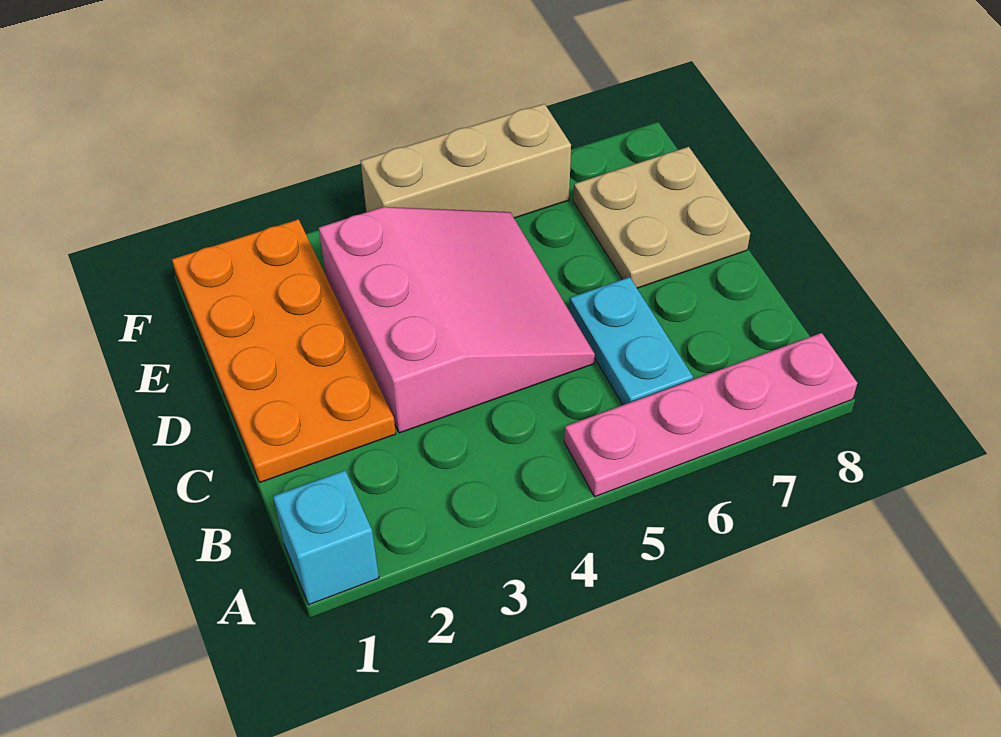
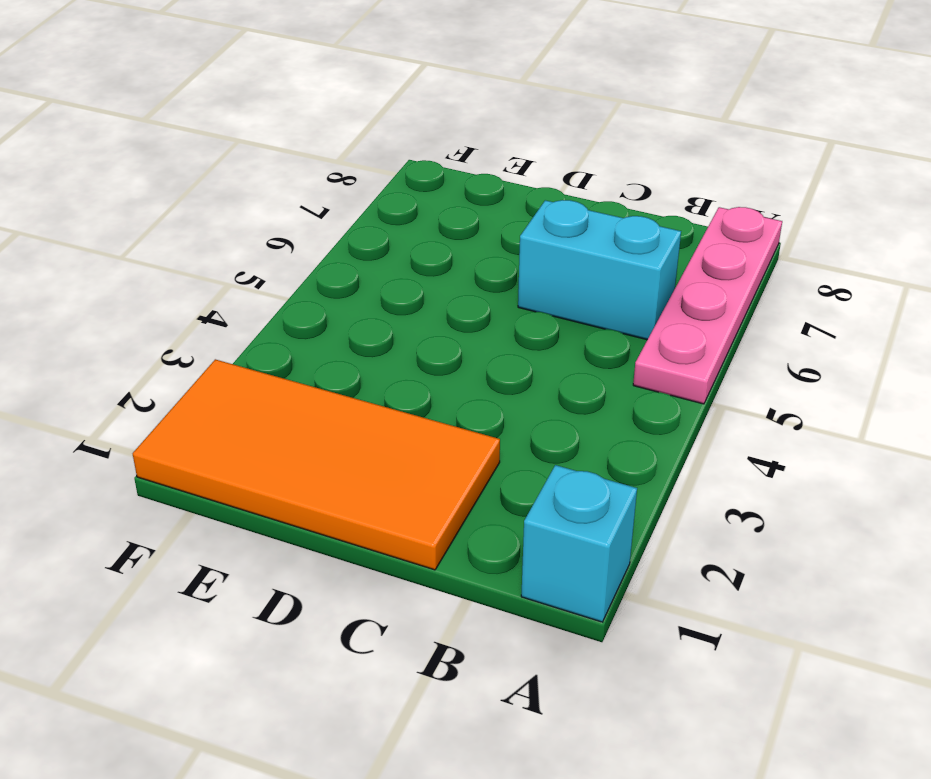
cyan brick B6:C6 level 1 -> cyan plate B6:C6 level 1
orange tile C1:F2 level 1 -> orange plate C1:F2 level 1
none -> pink slope C3:E5 level 1 top 3
none -> tan plate D7:E8 level 1

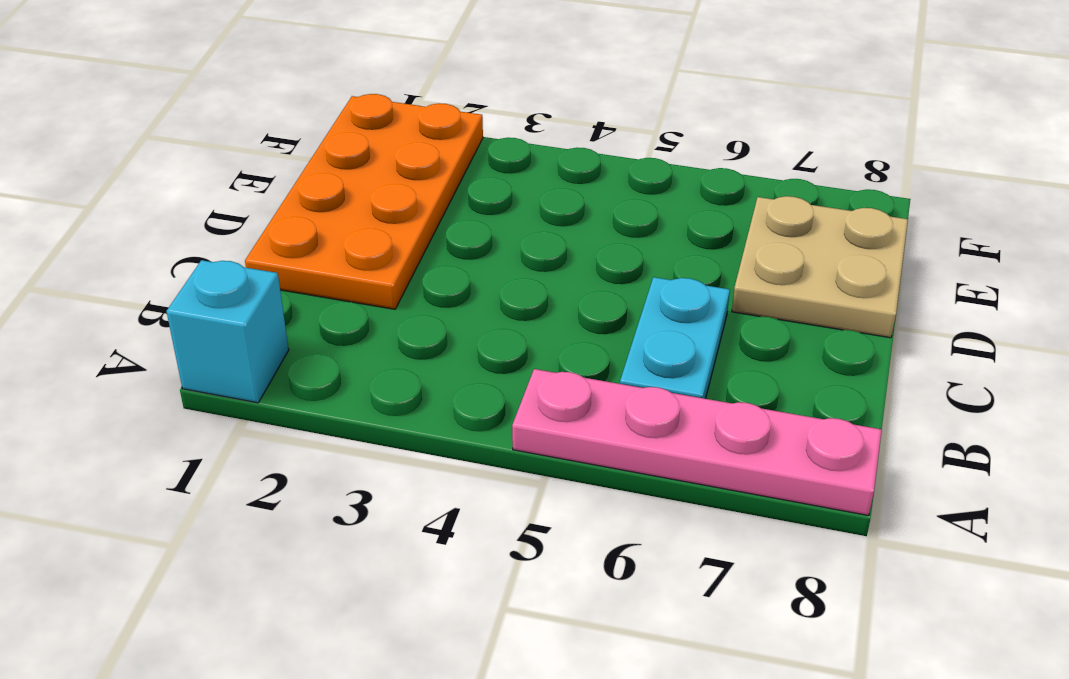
none -> pink slope C3:E5 level 1 top 3
none -> tan brick F4:F6 level 1

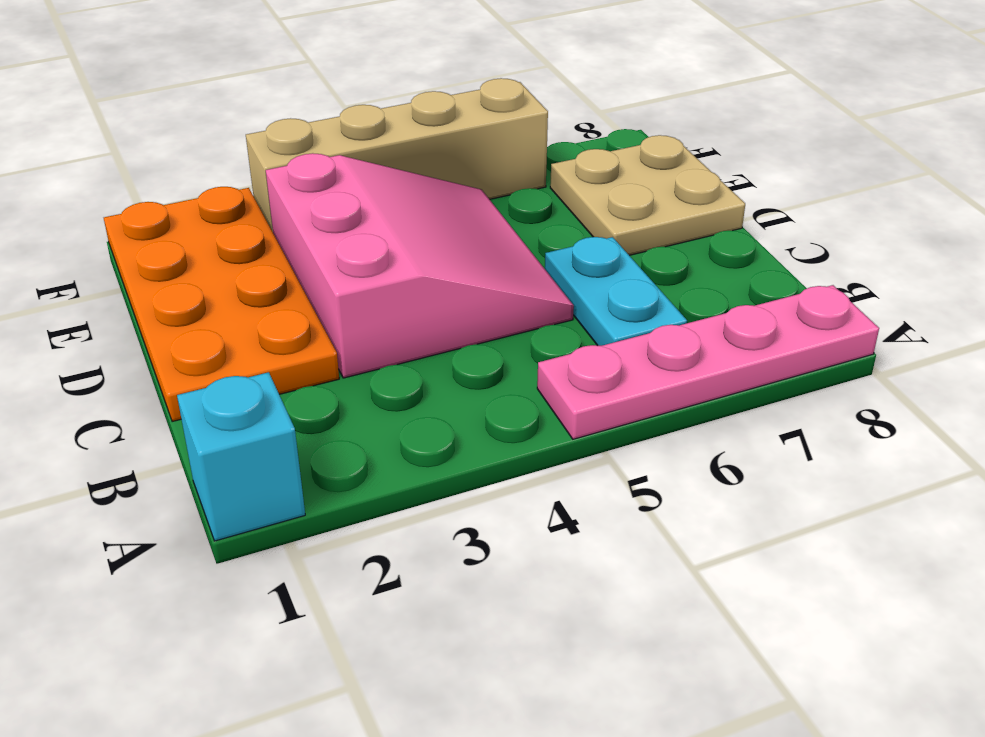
tan brick F3:F6 level 1 -> tan brick F4:F6 level 1

